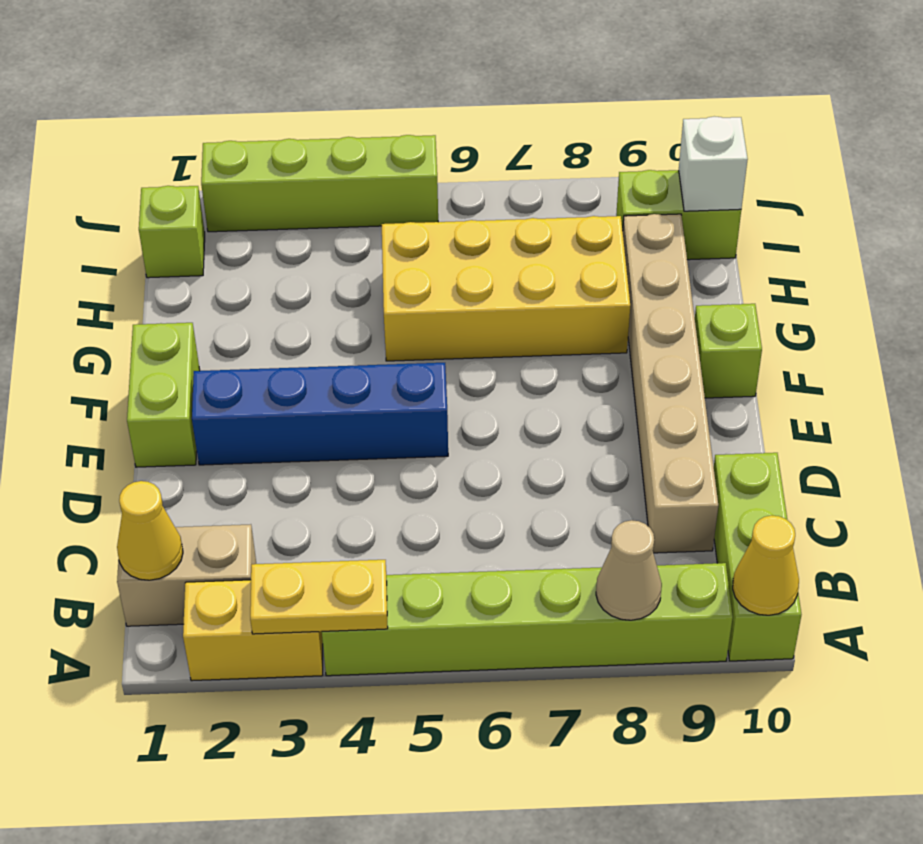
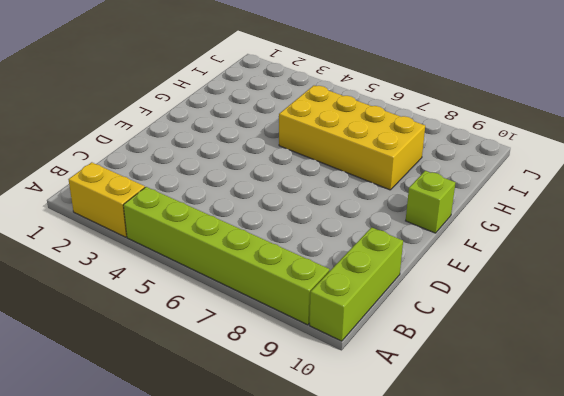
none -> tan brick B1:B2 level 1
none -> tan brick C9:H9 level 1
none -> lime brick E1:F1 level 1

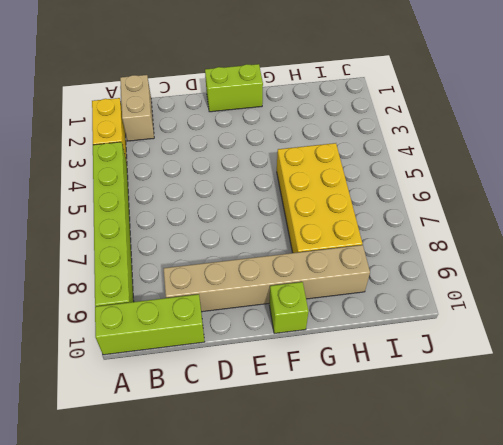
none -> blue brick E2:E5 level 1
none -> lime brick I1 level 1
none -> lime brick I9:I10 level 1

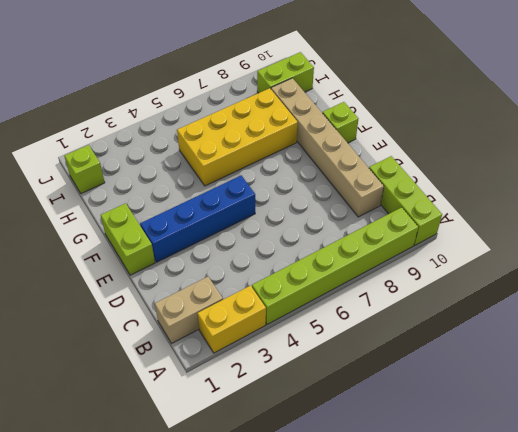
none -> lime brick J2:J5 level 1
none -> yellow plate A3:A4 level 2
none -> tan cone A8 level 2

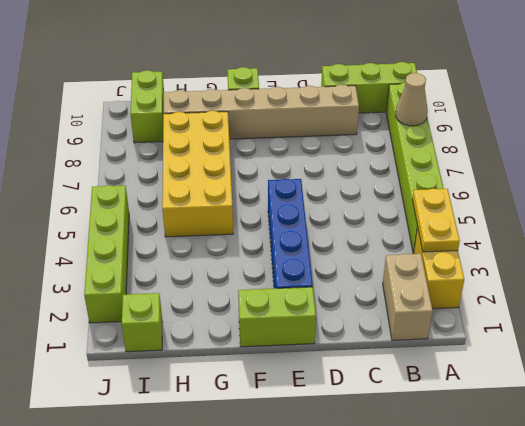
none -> yellow cone A10 level 2
none -> yellow cone B1 level 2
none -> white brick I10 level 2

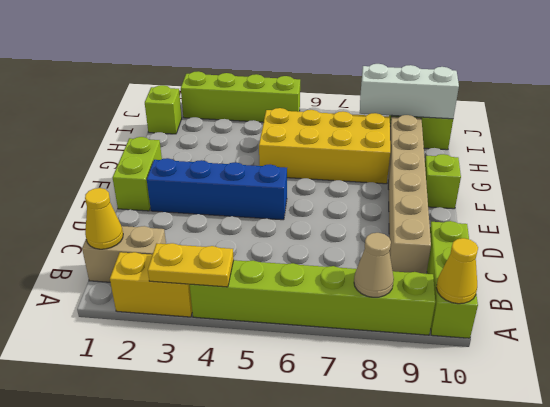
white brick I8:I10 level 2 -> white brick I10 level 2

